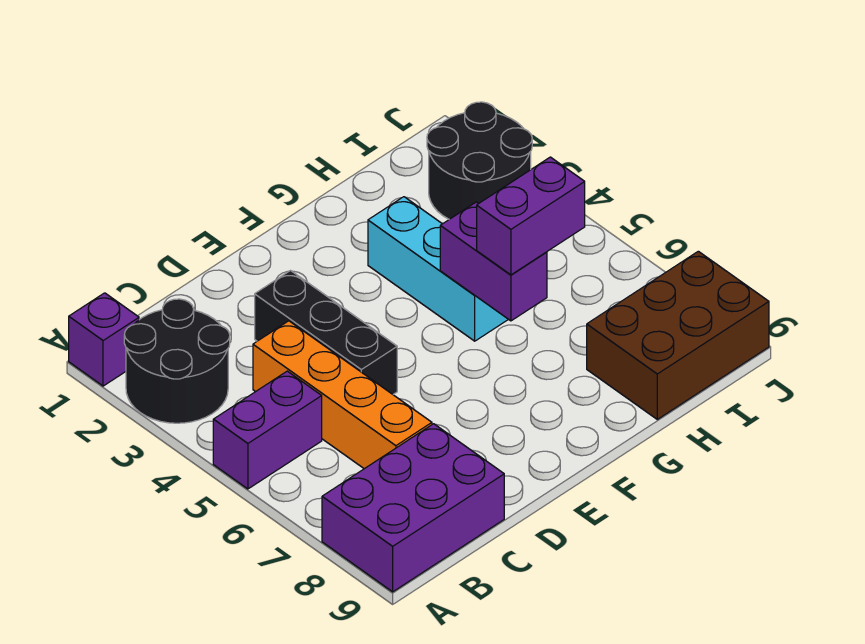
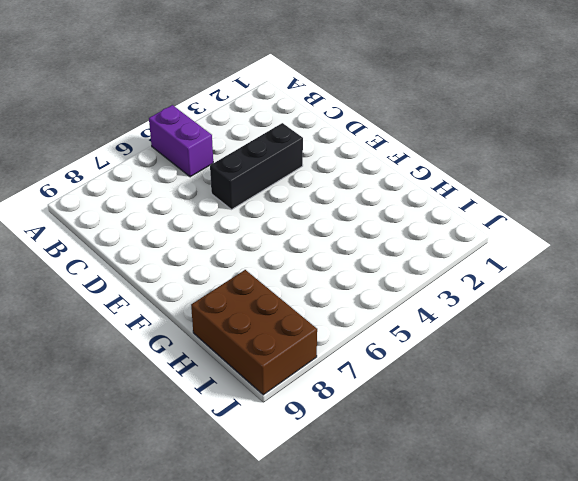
none -> purple brick A1 level 1
none -> black round brick A2:B3 level 1

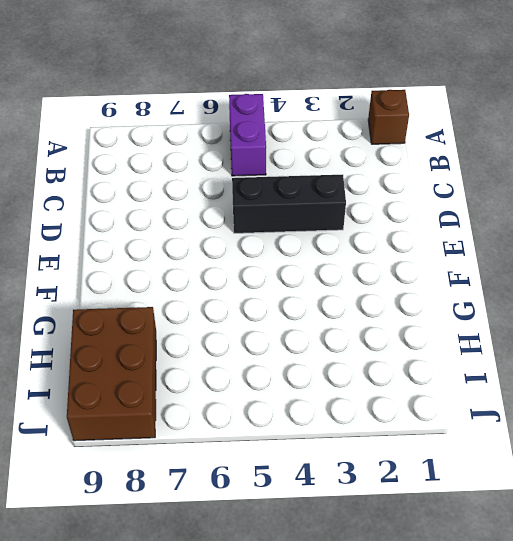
brown brick A1 level 1 -> purple brick A1 level 1
none -> black round brick A2:B3 level 1
none -> purple brick A8:C9 level 1

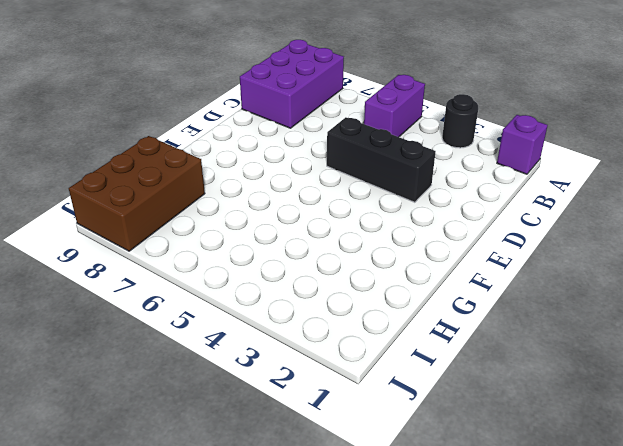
black round brick A3 level 1 -> black round brick A2:B3 level 1
none -> orange brick C4:C7 level 1
none -> cyan brick G3:G5 level 1

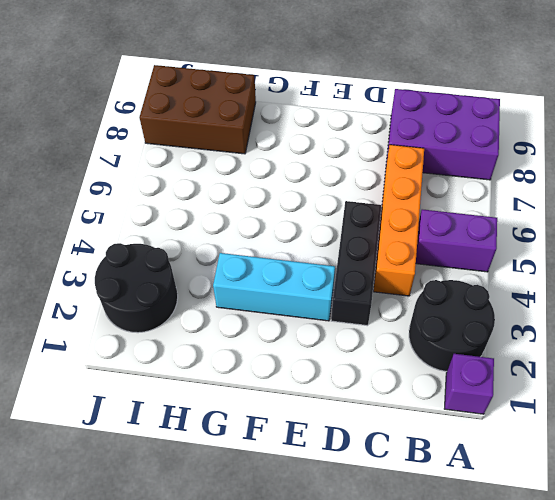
cyan brick E3:G3 level 1 -> cyan brick G3:G5 level 1
none -> purple brick G5:G6 level 2
none -> purple brick G6:H6 level 3

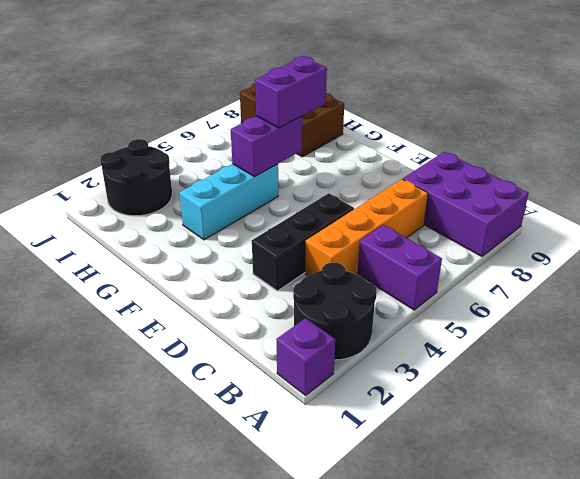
purple brick G6:G7 level 3 -> purple brick G6:H6 level 3

